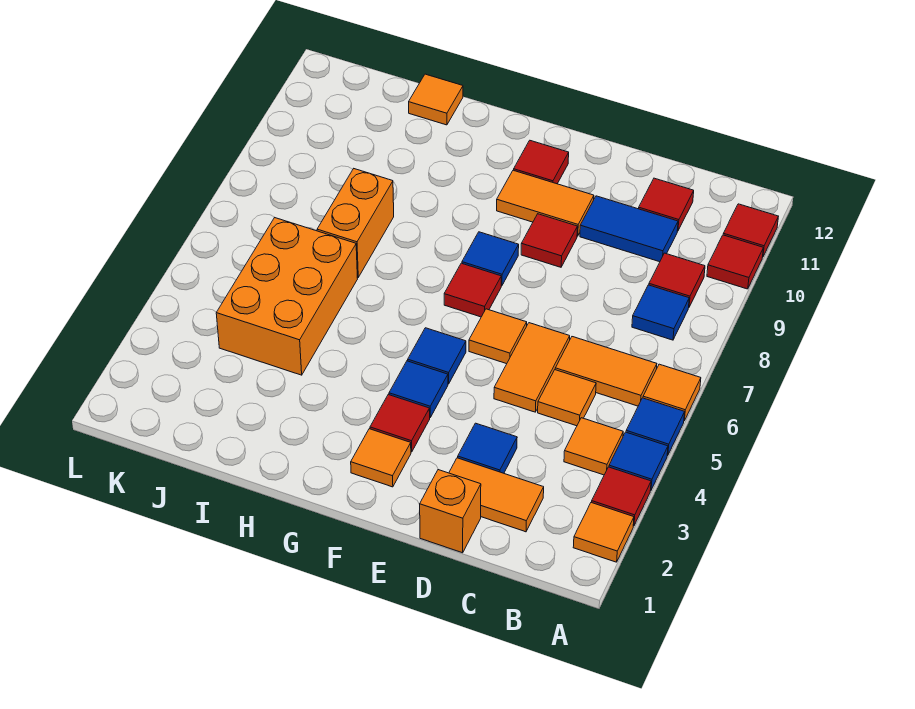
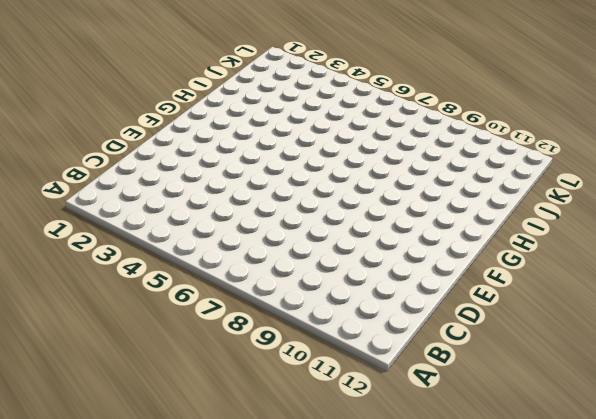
none -> orange tile A2 level 1
none -> red tile A3 level 1
none -> blue tile A4 level 1
none -> blue tile A5 level 1

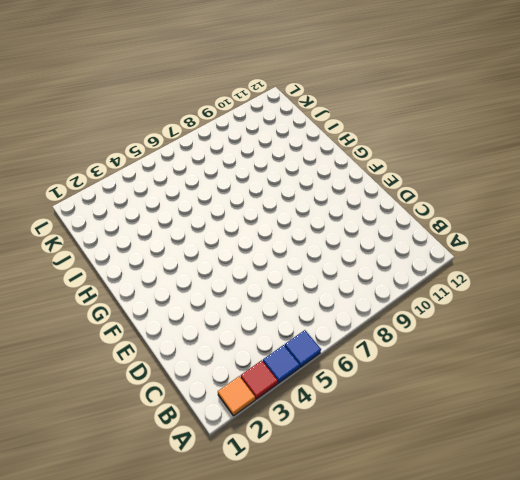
none -> orange tile A6 level 1
none -> red tile A10 level 1
none -> red tile A11 level 1
none -> orange tile B4 level 1

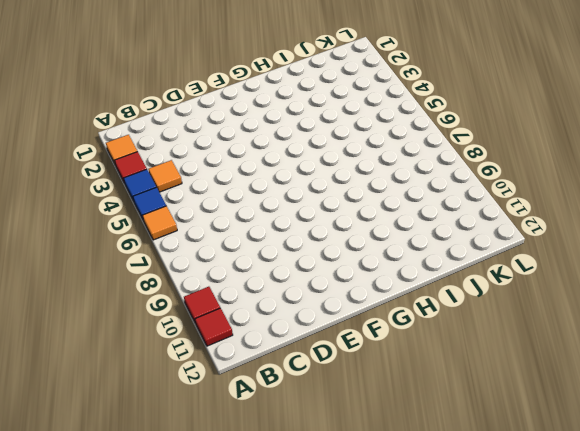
none -> orange tile B6:C6 level 1
none -> blue tile B8 level 1
none -> red tile B9 level 1
none -> orange tile C2:D2 level 1

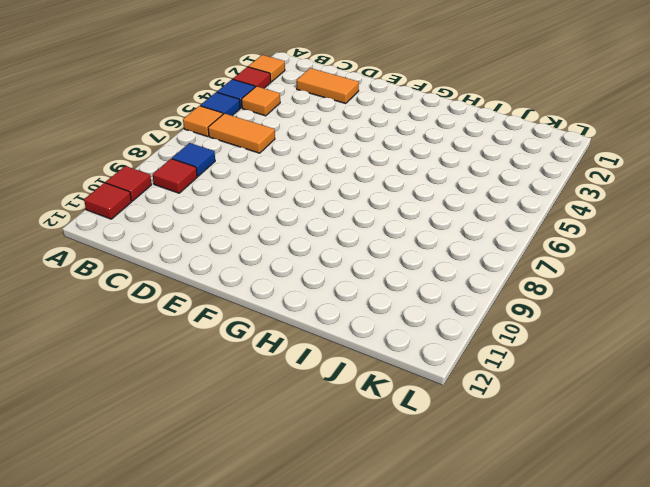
none -> orange tile C5 level 1
none -> blue tile C10:D10 level 1
none -> red tile C11 level 1
none -> orange brick D1 level 1

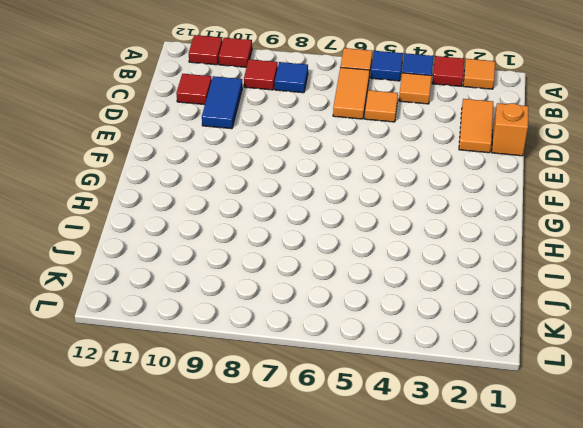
none -> blue tile D3 level 1
none -> orange tile D5:D6 level 1
none -> orange tile E6 level 1
none -> red tile E9 level 1

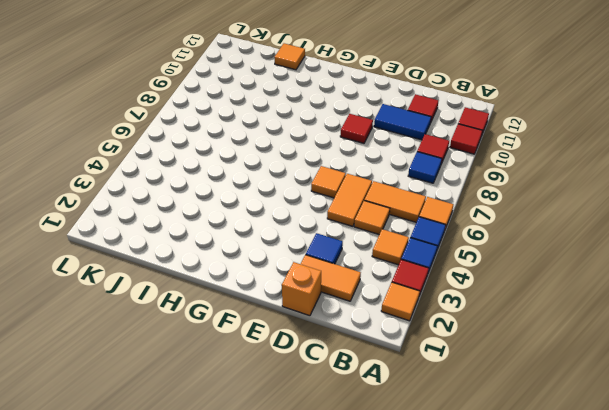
none -> orange tile E10:F10 level 1
none -> orange tile F2 level 1
none -> red tile F3 level 1
none -> blue tile F4 level 1

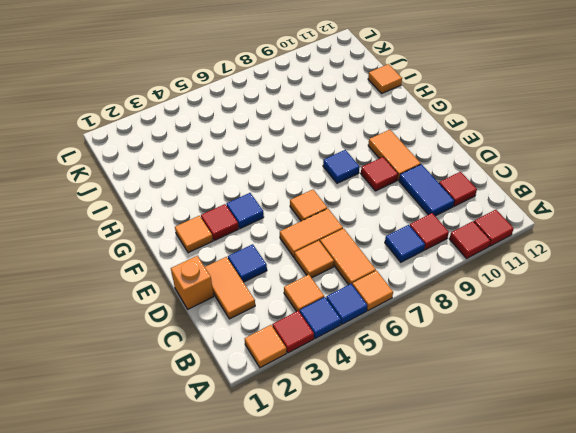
none -> blue tile F5 level 1
none -> red tile F7 level 1
none -> red tile F11 level 1
none -> orange brick I4:J6 level 1

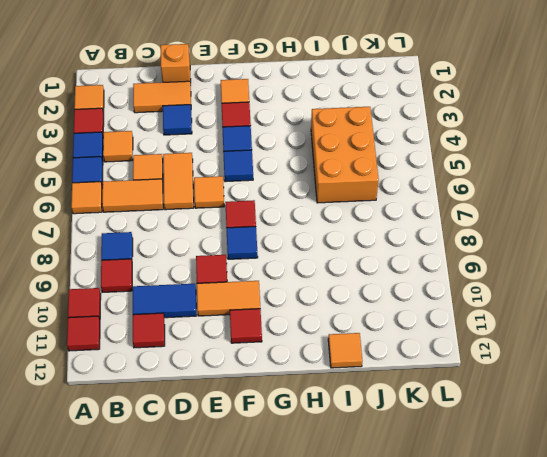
none -> orange brick I7:I8 level 1

